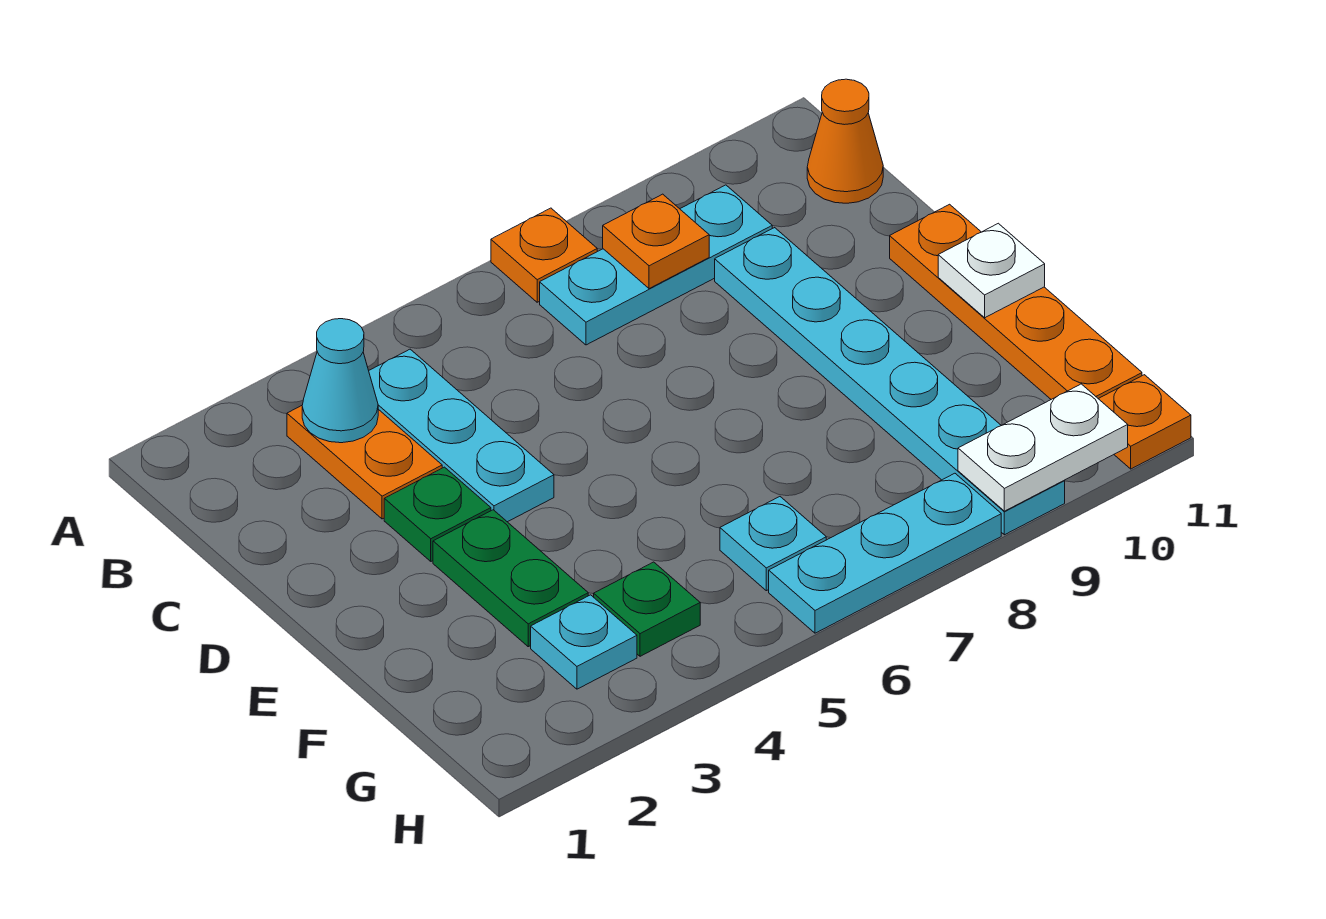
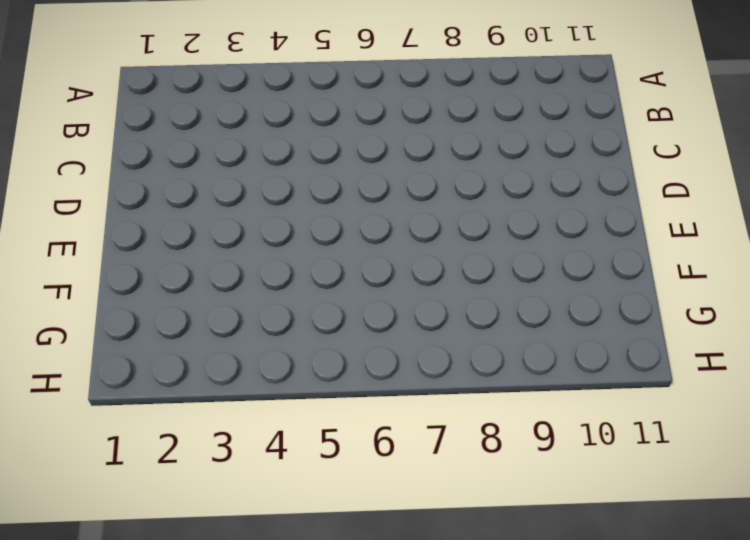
none -> orange plate A7 level 1
none -> orange plate B3:C3 level 1
none -> cyan plate B4:D4 level 1

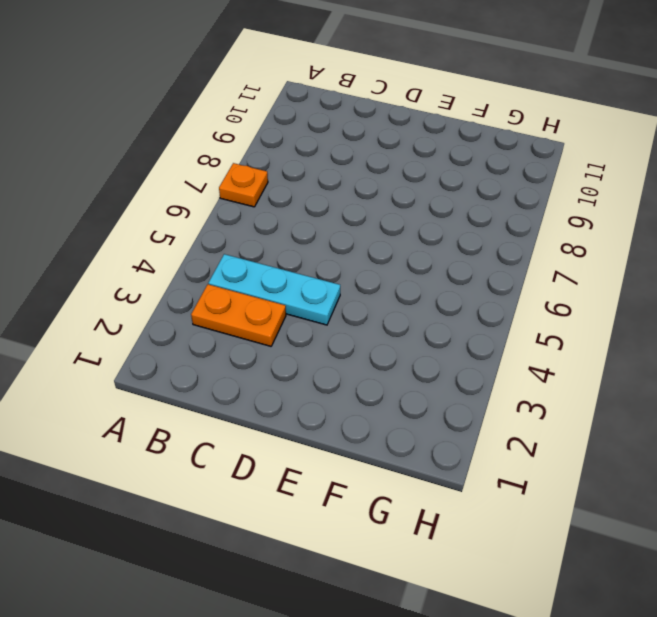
none -> cyan plate B7:B9 level 1
none -> orange cone B11 level 1
none -> cyan plate C9:H9 level 1

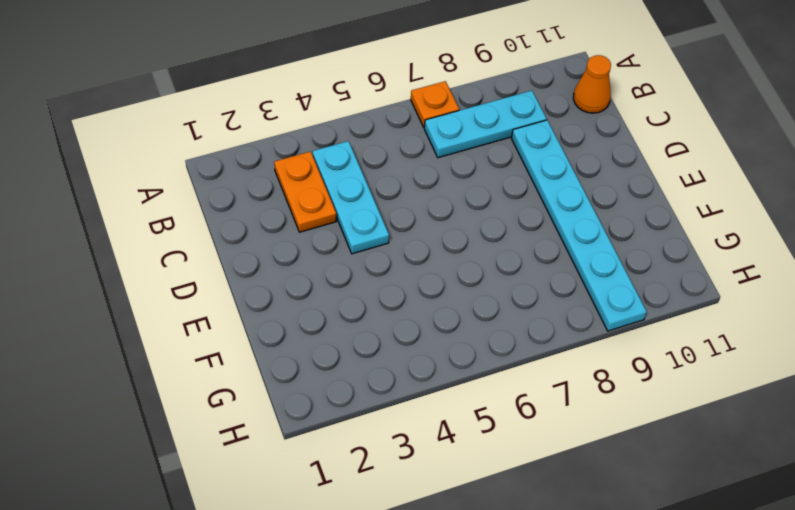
none -> green plate D3 level 1
none -> orange plate D11:G11 level 1
none -> green plate E3:F3 level 1

